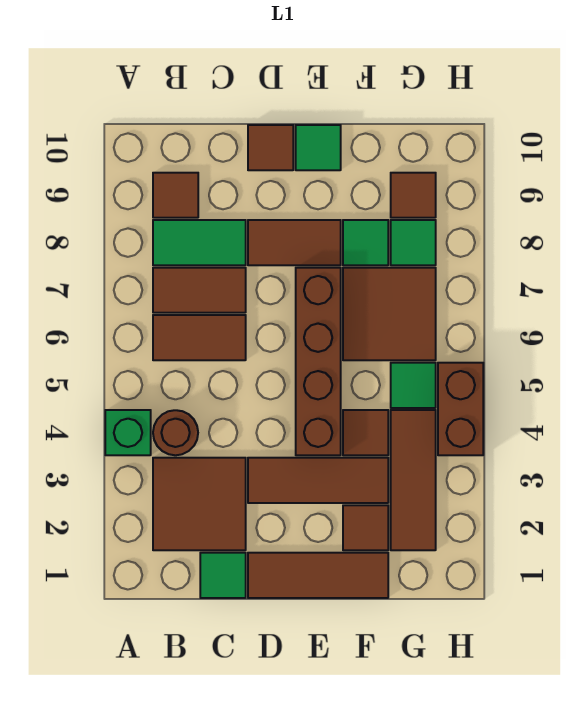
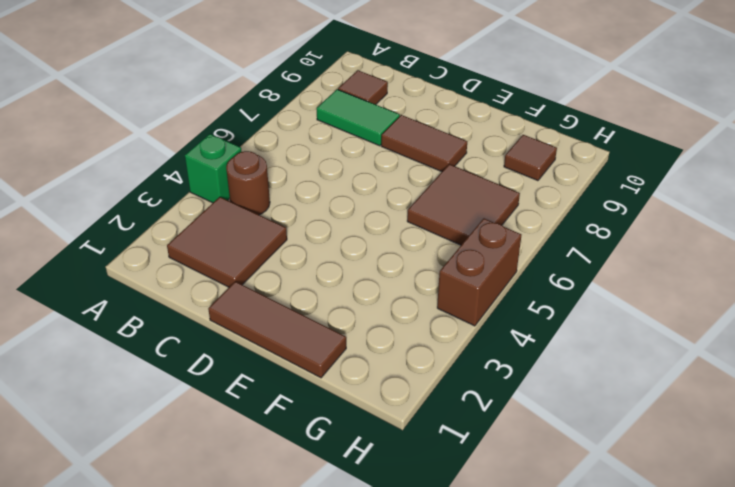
none -> brown tile B6:C6 level 1
none -> brown tile B7:C7 level 1
none -> green tile C1 level 1

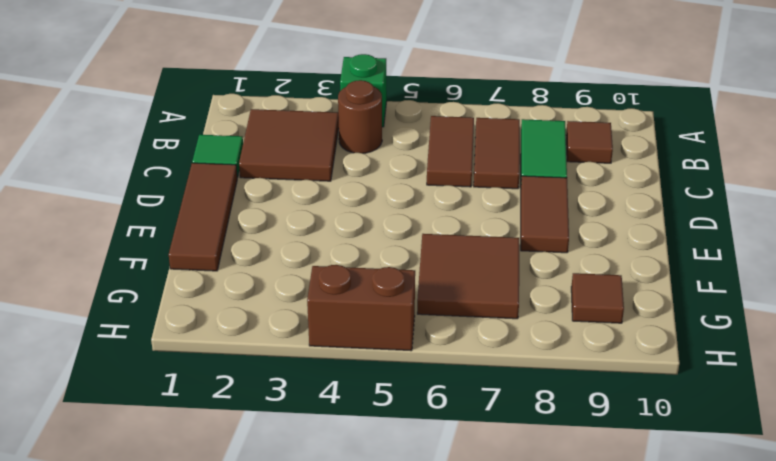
none -> brown tile D3:F3 level 1
none -> brown tile D10 level 1
none -> brown brick E4:E7 level 1

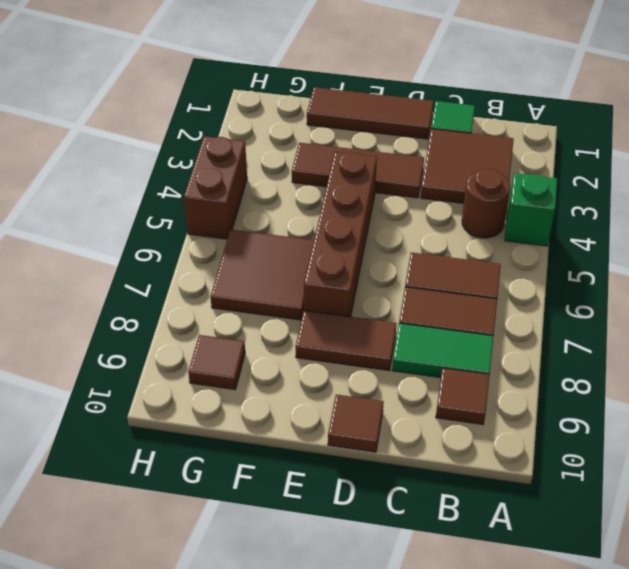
none -> green tile E10 level 1
none -> brown tile F2 level 1
none -> brown tile F4 level 1

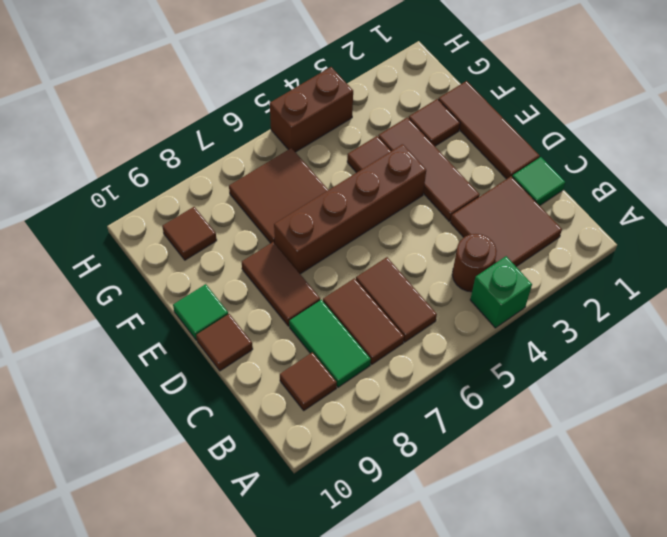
none -> green tile F8 level 1
none -> brown tile G2:G4 level 1
none -> green tile G5 level 1

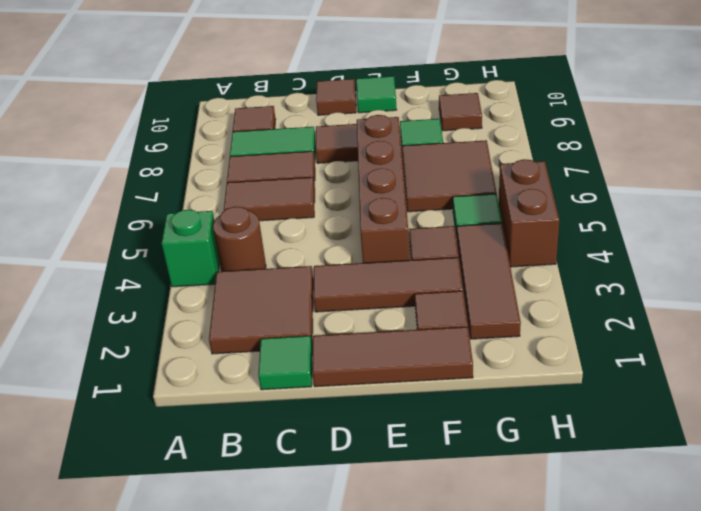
none -> green tile G8 level 1

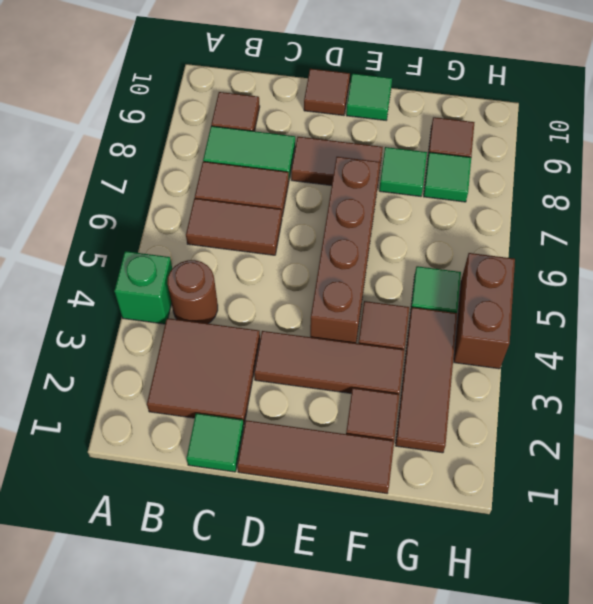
none -> brown tile F6:G7 level 1

